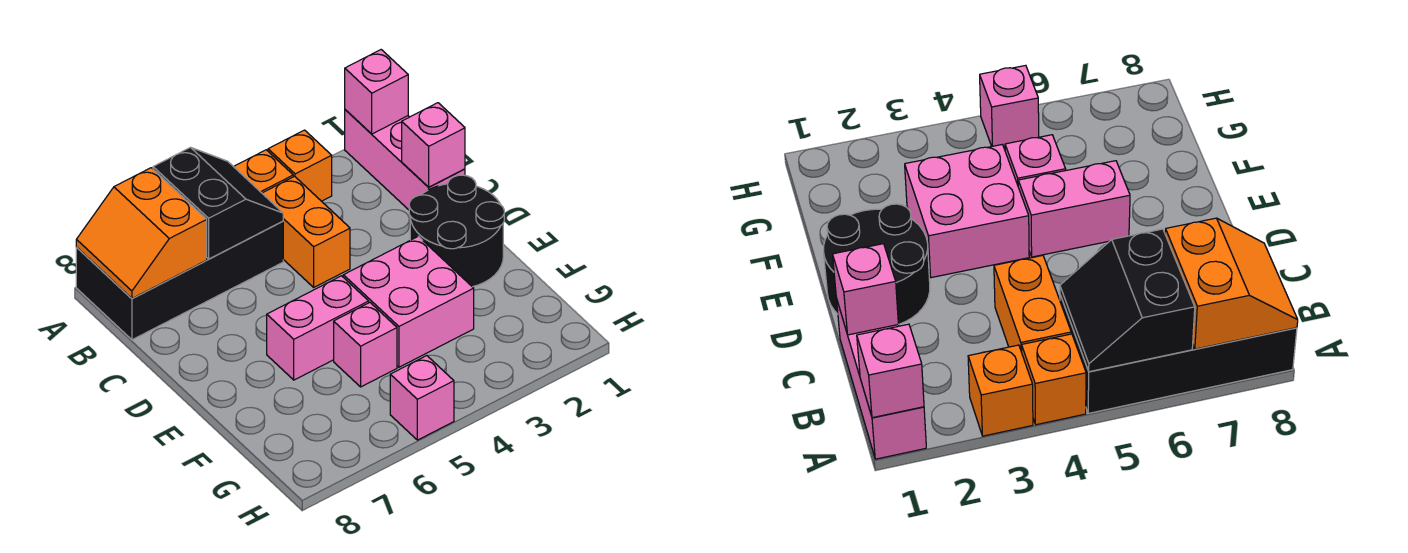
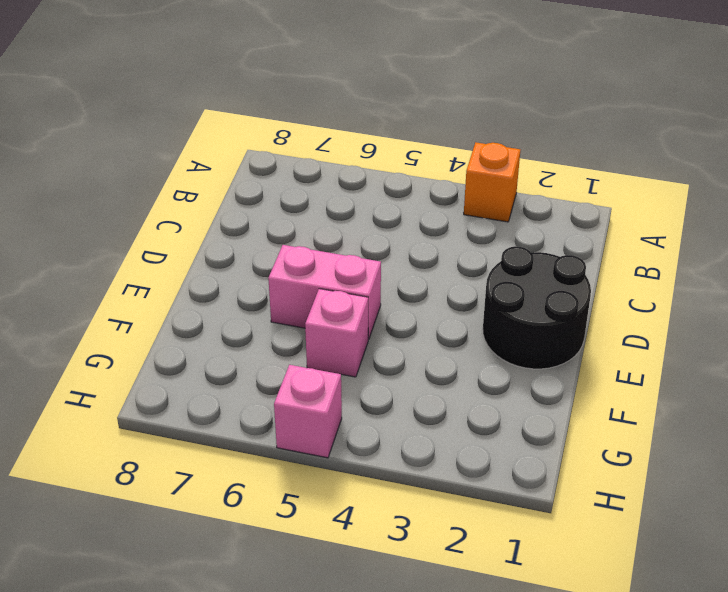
none -> pink brick A1:C1 level 1
none -> orange brick A4 level 1
none -> black brick A5:B8 level 1

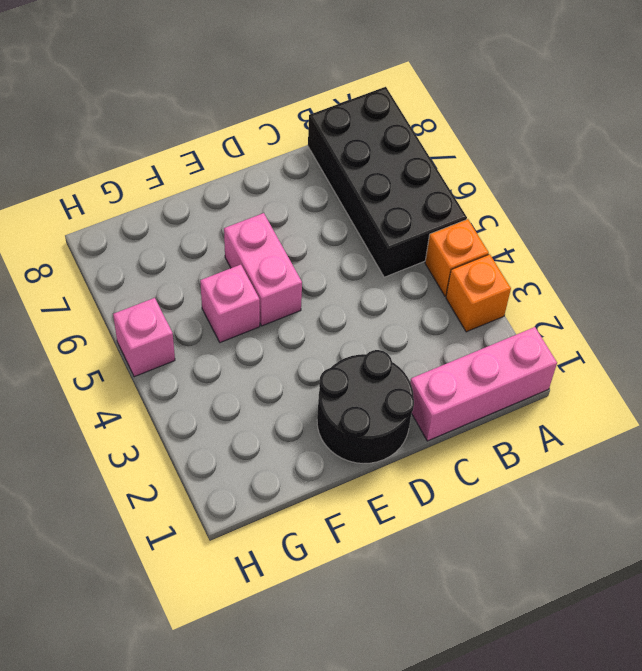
none -> orange brick B4:C4 level 1
none -> pink brick E3:F4 level 1
none -> pink brick A1 level 2

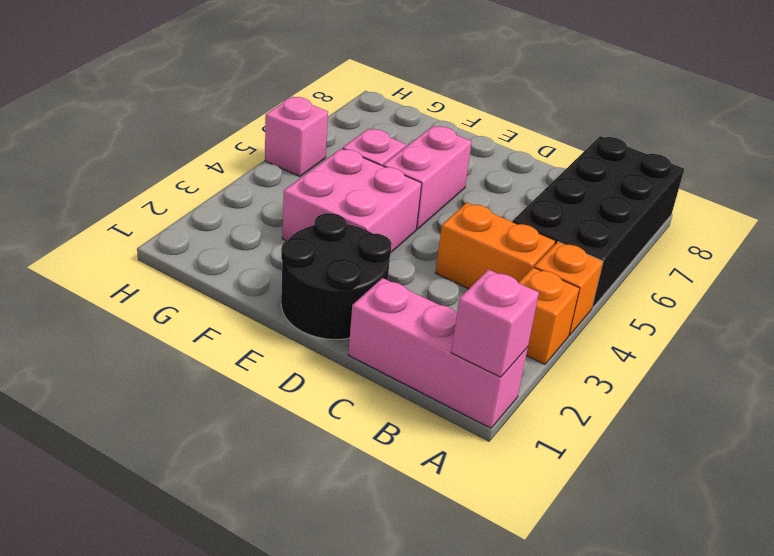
none -> black slope A5:B6 level 2 top 6
none -> orange slope A7:B8 level 2 top 7
none -> pink brick C1 level 2

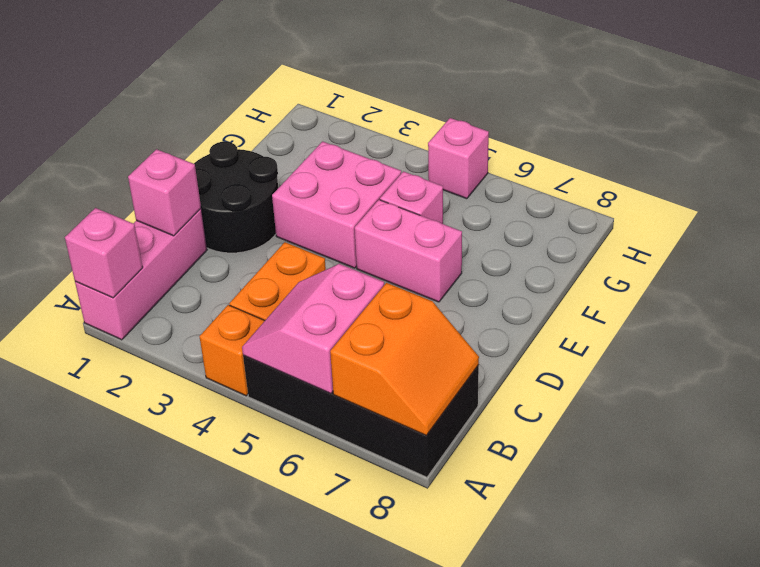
pink slope A5:B6 level 2 top 6 -> black slope A5:B6 level 2 top 6
none -> orange brick A3 level 1

